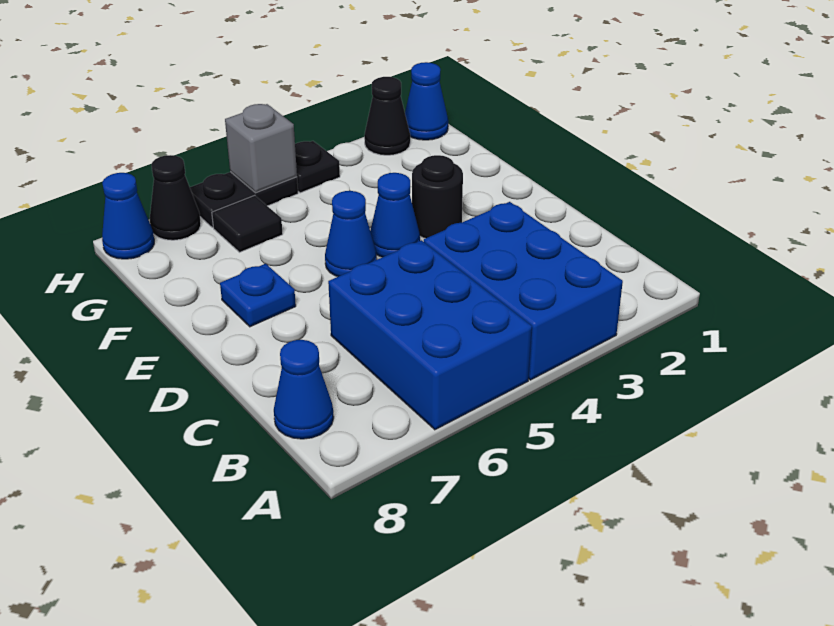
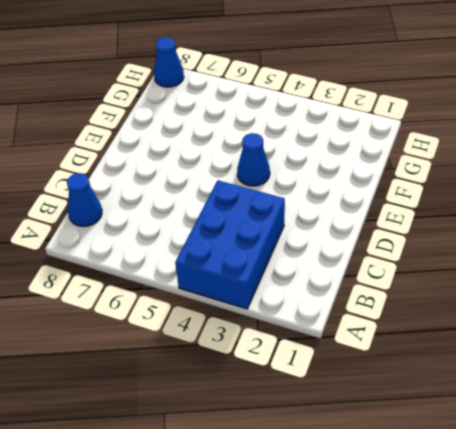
none -> blue brick A5:C6 level 1
none -> black round brick E3 level 1
none -> blue cone E5 level 1

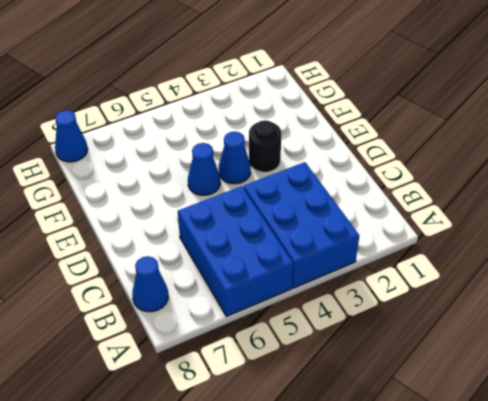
none -> blue plate E7 level 1
none -> black tile G6 level 1
none -> blue cone H1 level 1

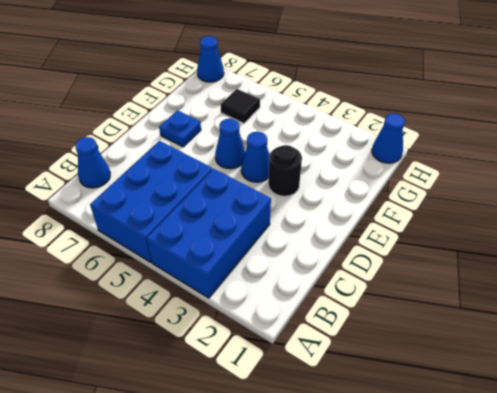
none -> black cone H2 level 1
none -> black plate H4 level 1
none -> black plate H5:H6 level 1

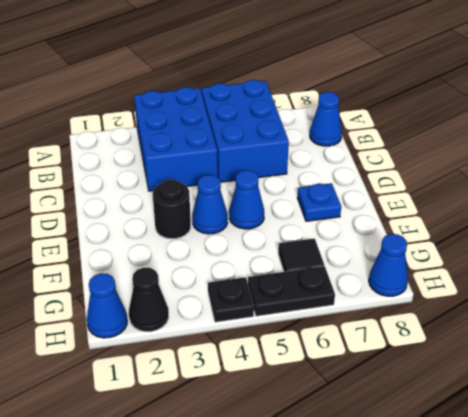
none -> black cone H7 level 1
none -> grey brick H5 level 2

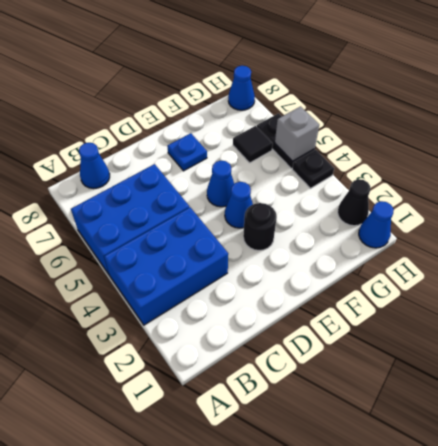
none -> black cone H7 level 1

